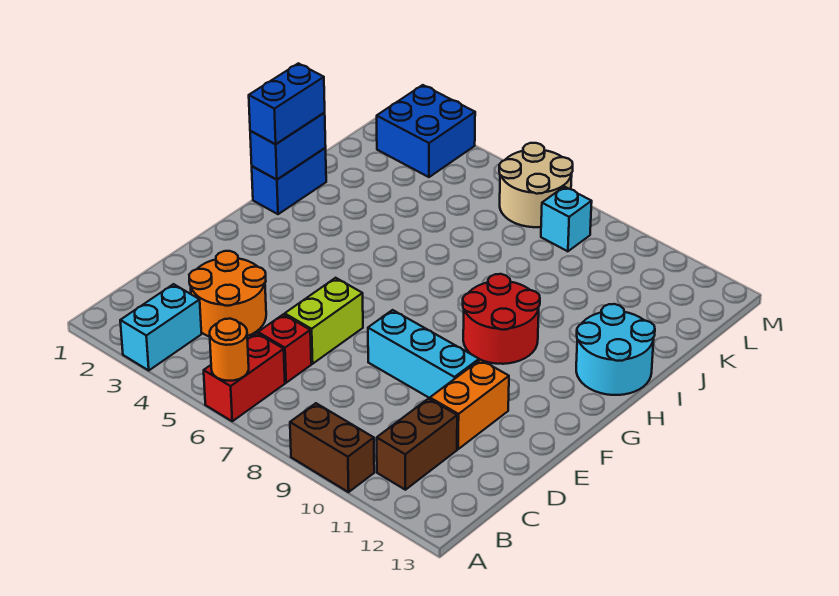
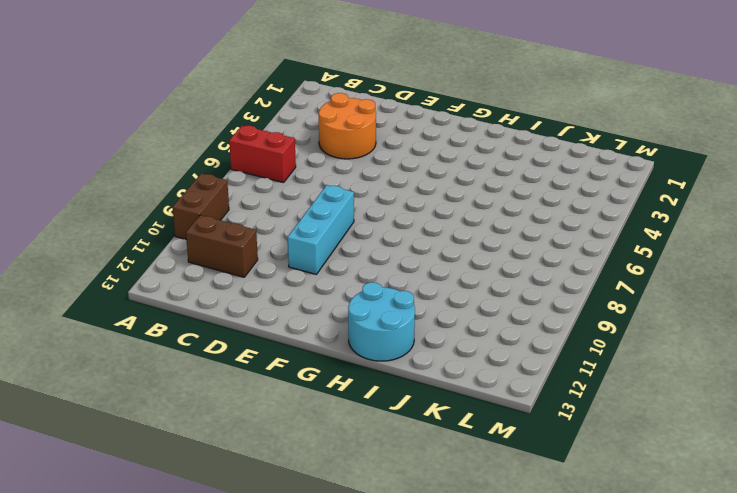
none -> cyan brick A3:B3 level 1
none -> red brick C6 level 1
none -> lime brick D6:E6 level 1

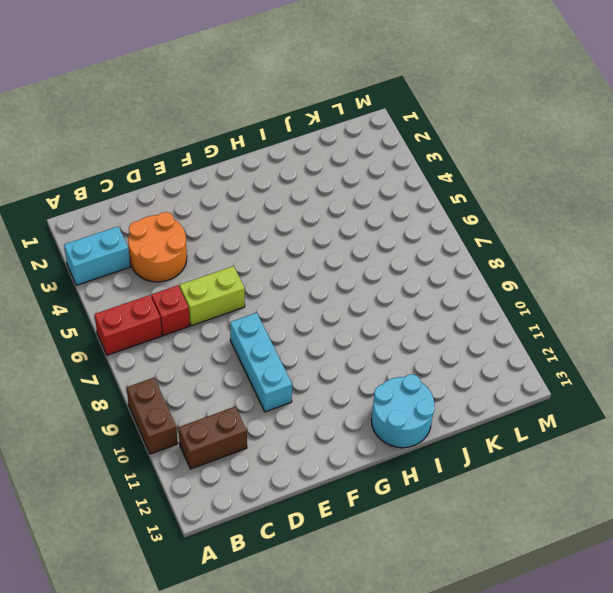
none -> orange brick D11:E11 level 1
none -> red round brick G9:H10 level 1
none -> blue brick H1:I1 level 1

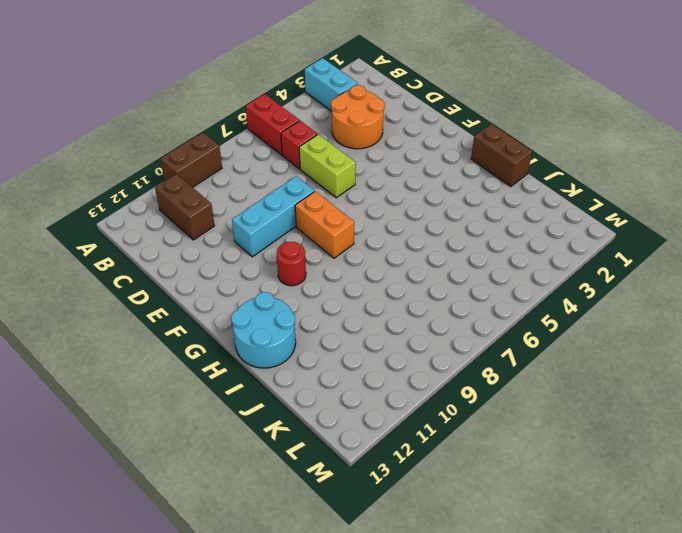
orange brick F8:G8 level 1 -> orange brick D11:E11 level 1
red round brick G10 level 1 -> red round brick G9:H10 level 1
brown brick H1:I1 level 1 -> blue brick H1:I1 level 1
none -> blue brick L2:M3 level 1
none -> tan round brick L6:M7 level 1
none -> cyan brick L8 level 1

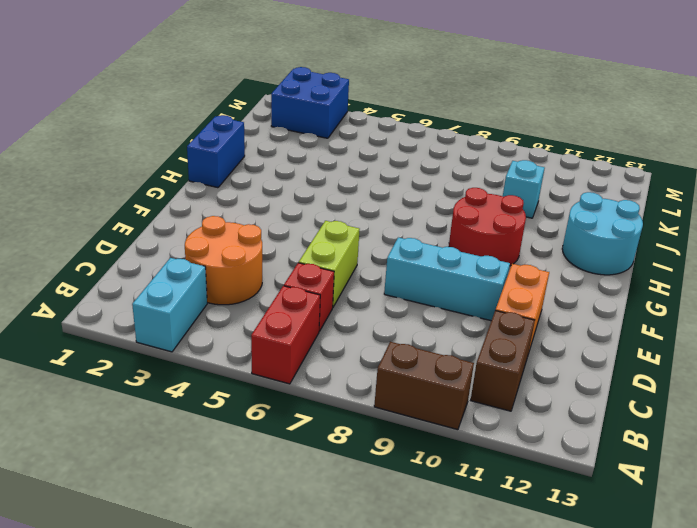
cyan brick J10 level 1 -> cyan brick L8 level 1
none -> tan round brick L6:M7 level 1
none -> orange round brick A6 level 2
none -> blue brick H1:I1 level 2

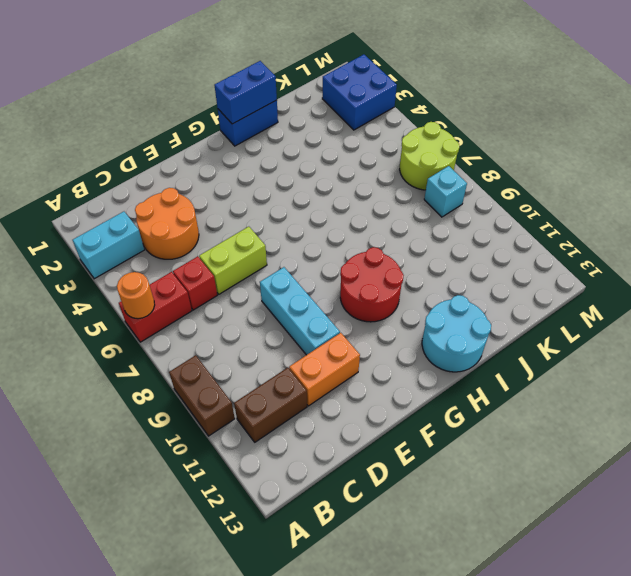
lime round brick L6:M7 level 1 -> tan round brick L6:M7 level 1
none -> blue brick H1:I1 level 3

